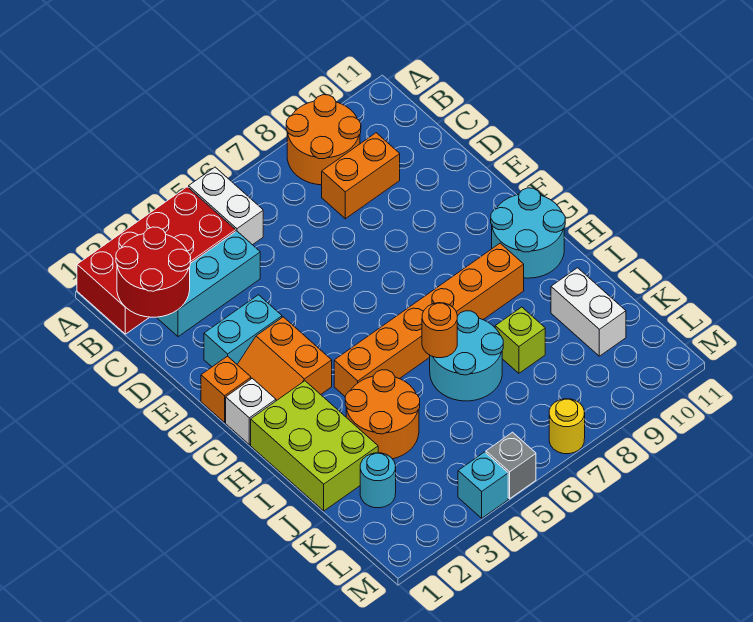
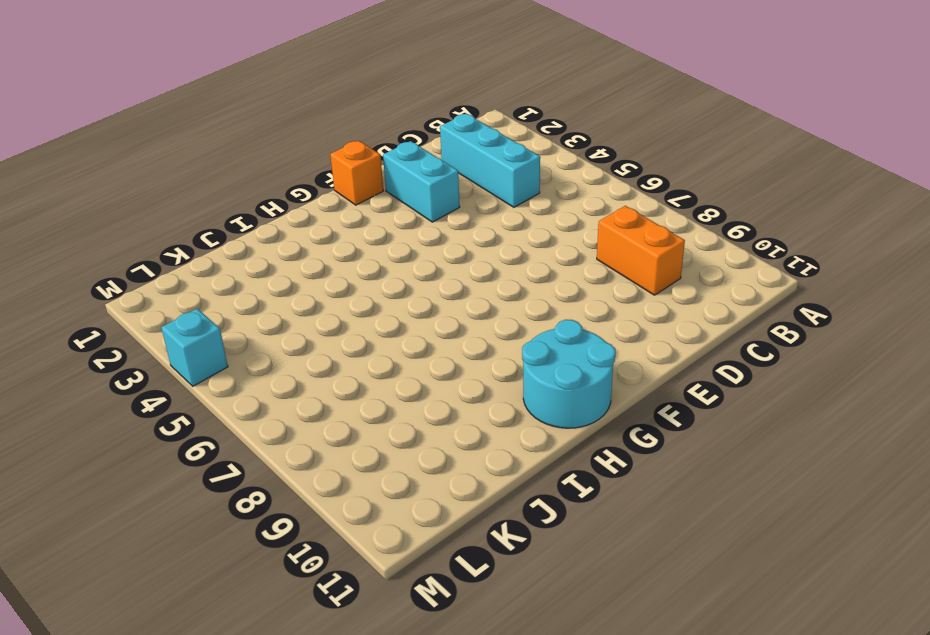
none -> red brick A1:B4 level 1
none -> white brick A5:B5 level 1
none -> orange round brick A8:B9 level 1

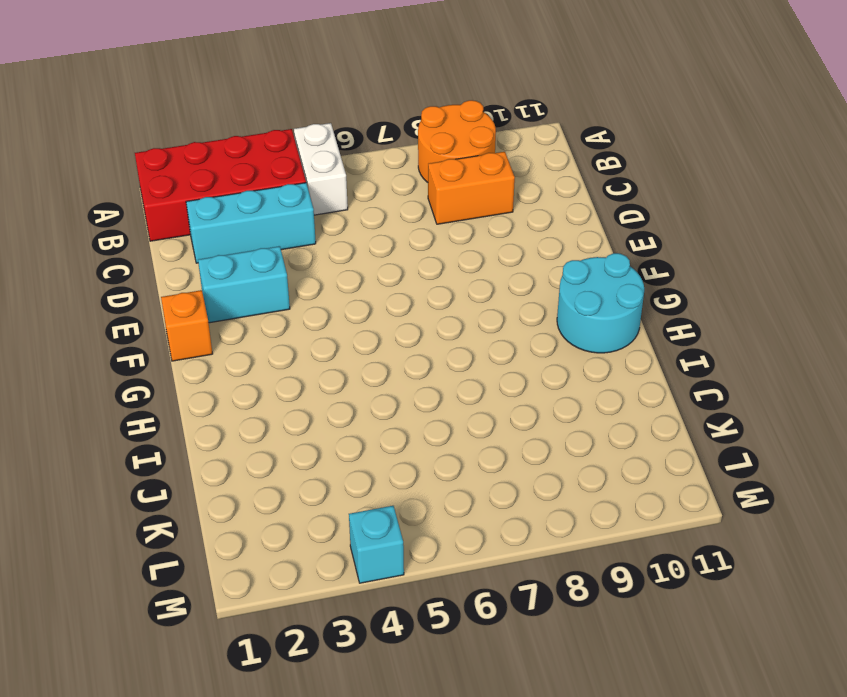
none -> orange slope F2:G3 level 1 top 3
none -> white brick G1 level 1
none -> lime brick H1:J2 level 1

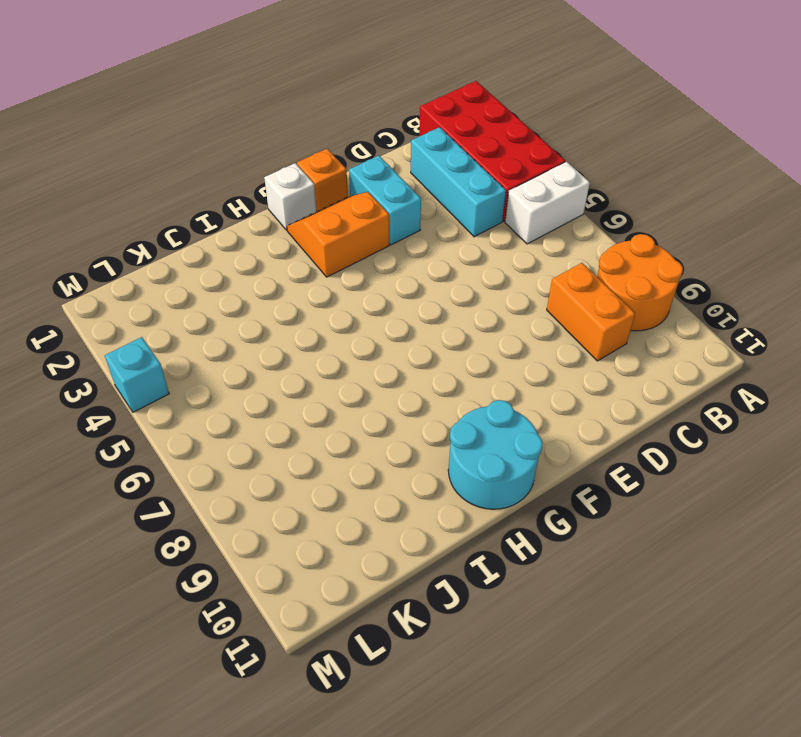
none -> lime brick H1:J2 level 1
none -> orange brick H4:H9 level 1
none -> orange round brick I3:J4 level 1

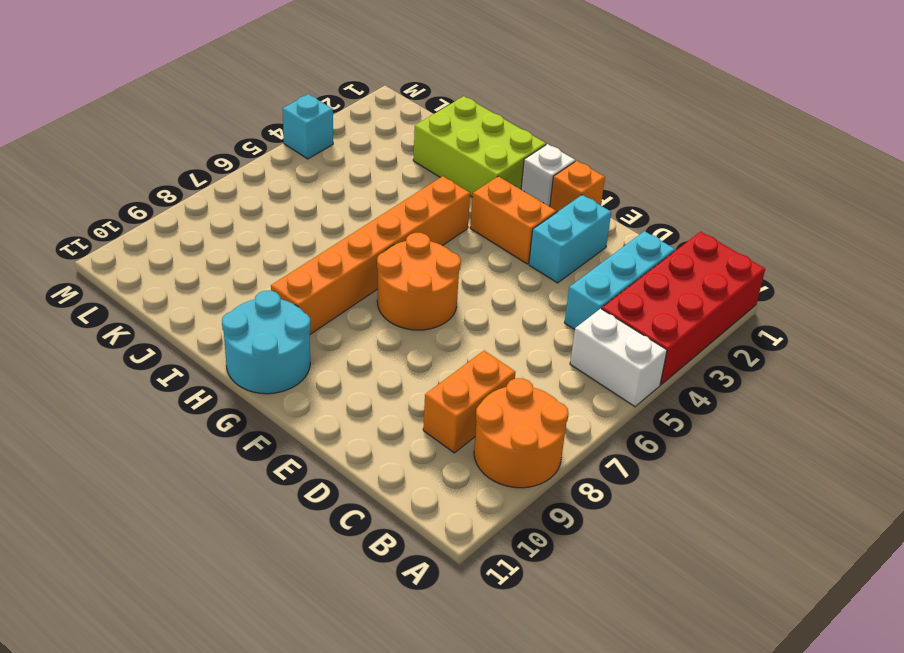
orange round brick F6:G7 level 1 -> orange round brick I3:J4 level 1
none -> cyan round brick I6:J7 level 1
none -> lime brick J8 level 1
none -> white brick J10:K10 level 1

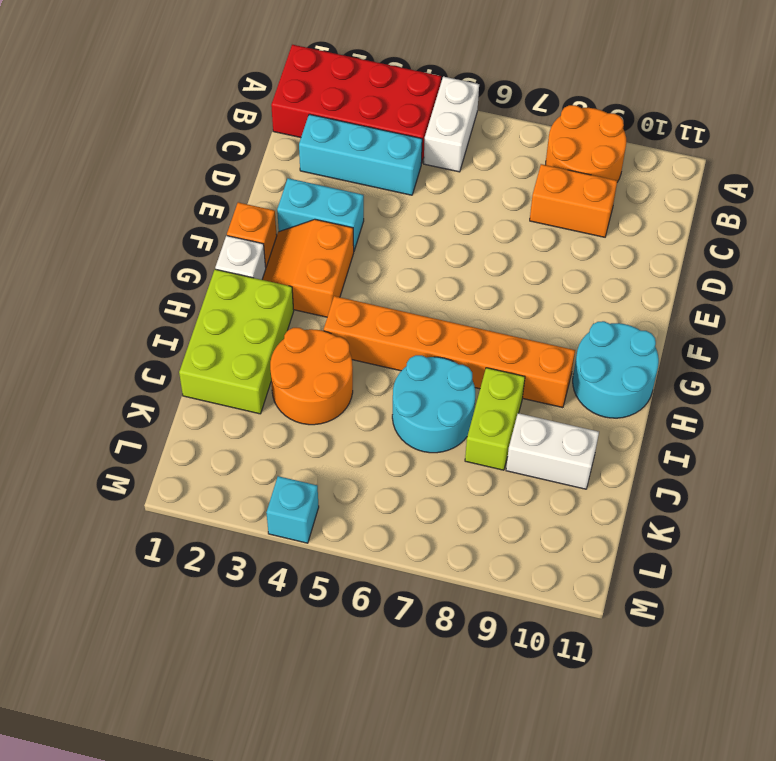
lime brick I8:J8 level 1 -> lime brick J8 level 1
white brick J9:J10 level 1 -> white brick J10:K10 level 1
none -> cyan round brick K2 level 1
none -> grey brick M5 level 1
none -> yellow round brick M7 level 1

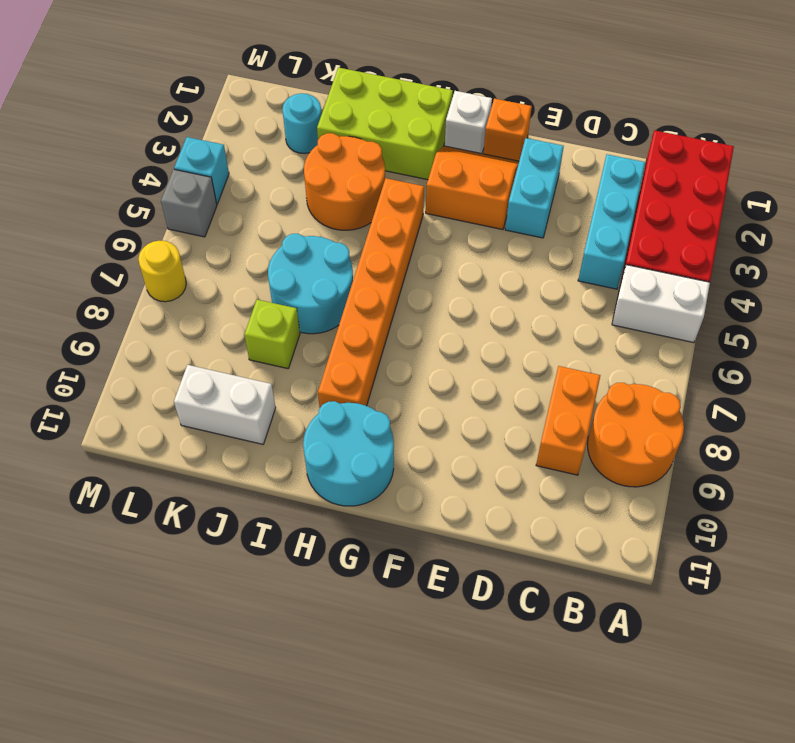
none -> red round brick B1:C2 level 2
none -> orange round brick I6 level 2

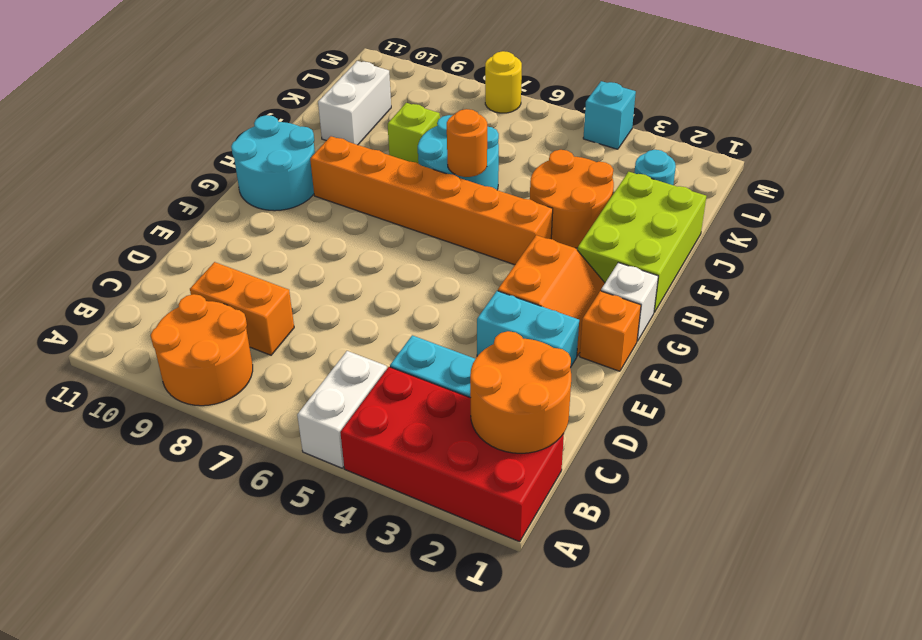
orange round brick B1:C2 level 2 -> red round brick B1:C2 level 2
none -> grey brick M5 level 1

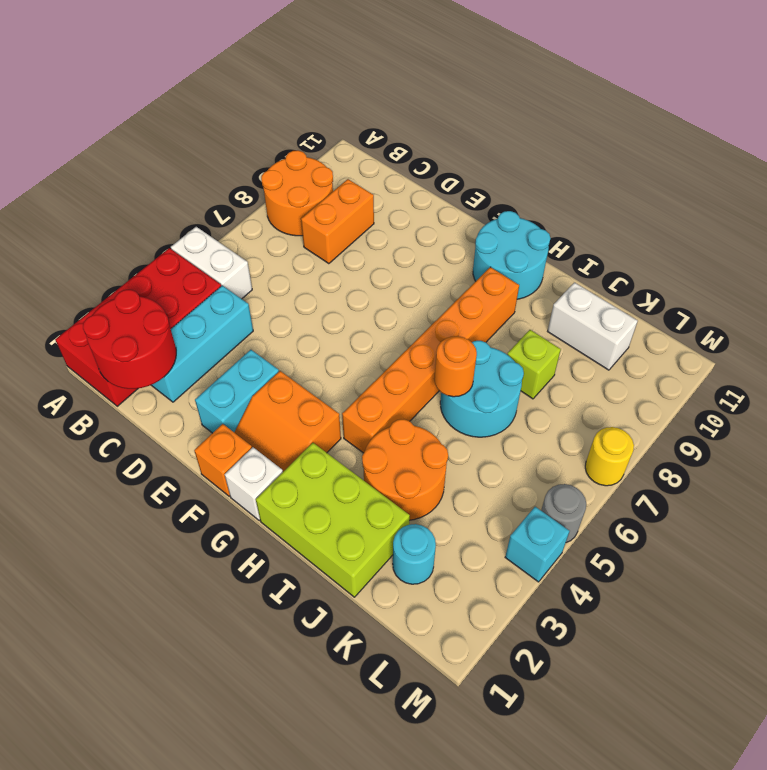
grey round brick M5 level 1 -> grey brick M5 level 1

